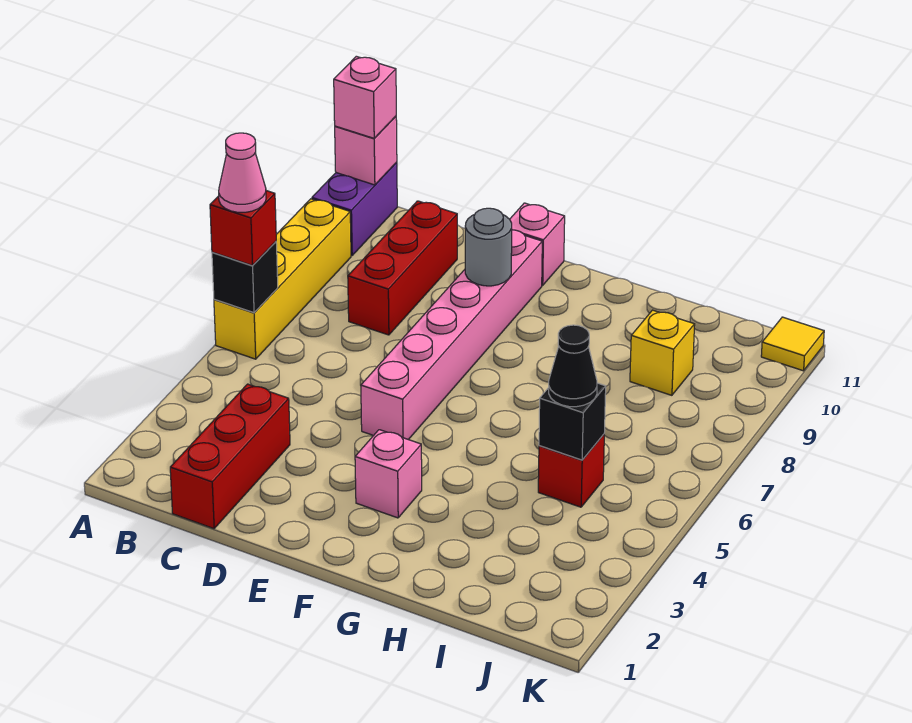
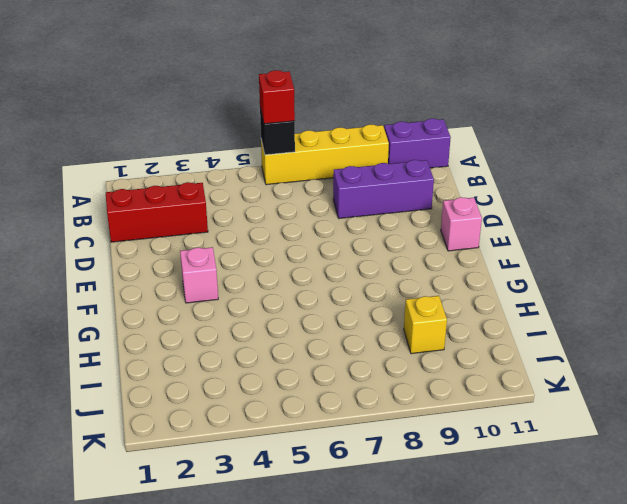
purple brick C8:C10 level 1 -> red brick C8:C10 level 1
none -> pink brick E5:E10 level 1
none -> red brick I5 level 1
none -> yellow tile K11 level 1

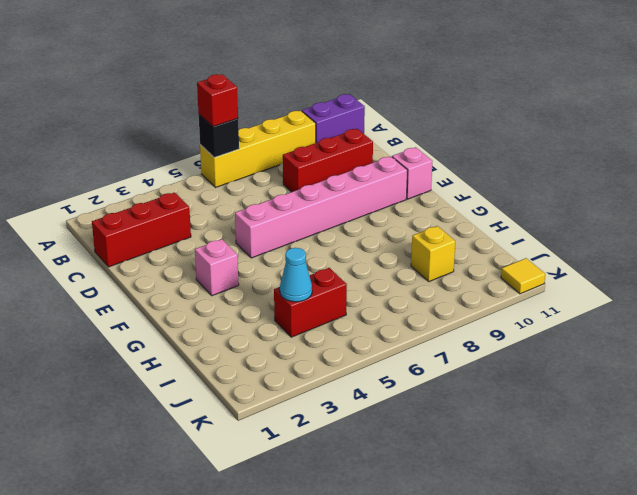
red brick I4:I5 level 1 -> red brick I5 level 1
cyan cone I4 level 2 -> none
none -> pink brick A11 level 2
none -> grey round brick E9 level 2
none -> black brick I5 level 2

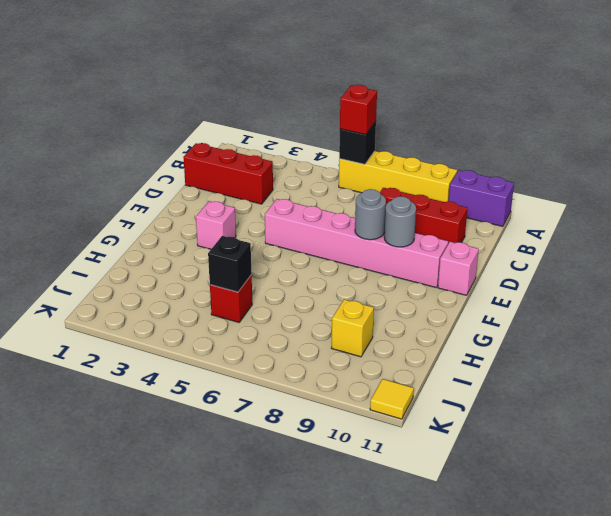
grey round brick E8 level 2 -> none
none -> pink brick A11 level 2
none -> pink brick A11 level 3
none -> black cone I5 level 3

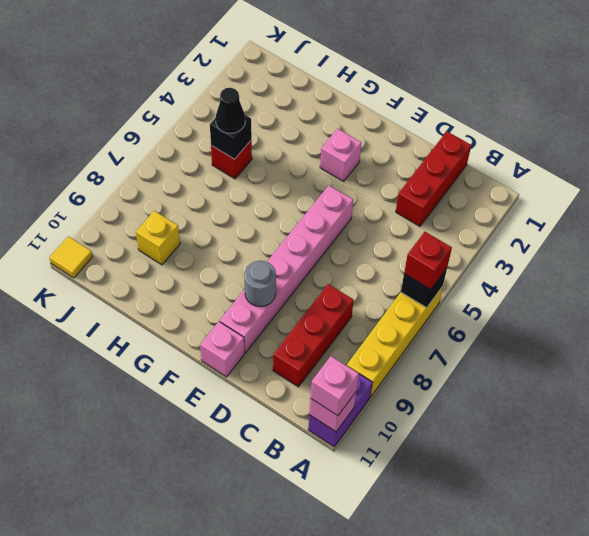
none -> pink cone A6 level 4

